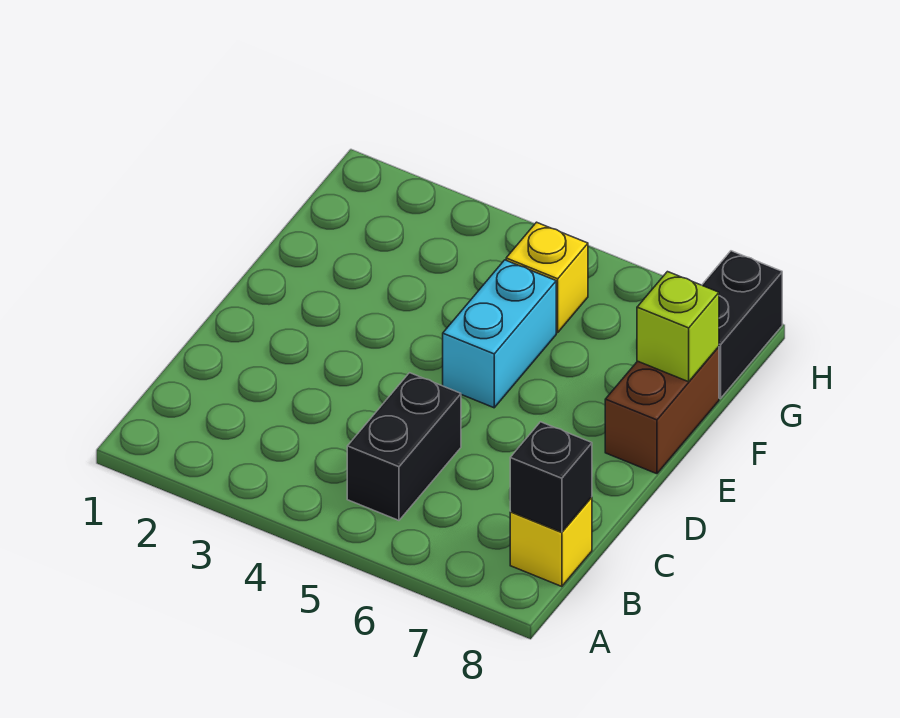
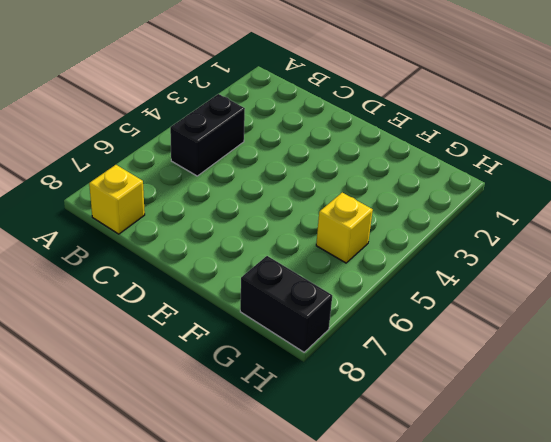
black brick B4:B5 level 1 -> black brick B5:C5 level 1
none -> cyan brick E5:F5 level 1
none -> brown brick E8:F8 level 1

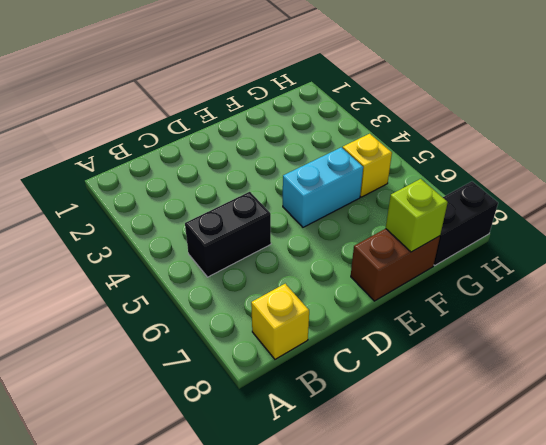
none -> black brick B8 level 2

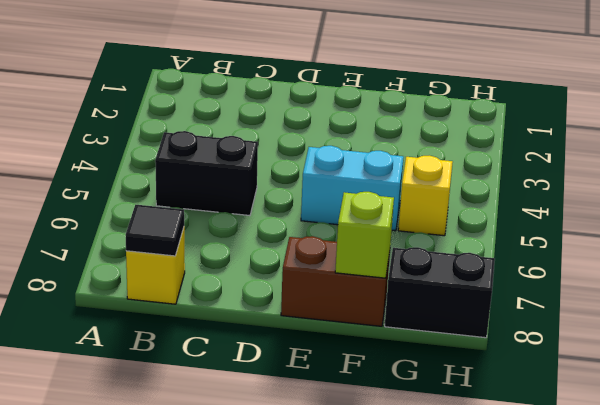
black tile B8 level 2 -> black brick B8 level 2

